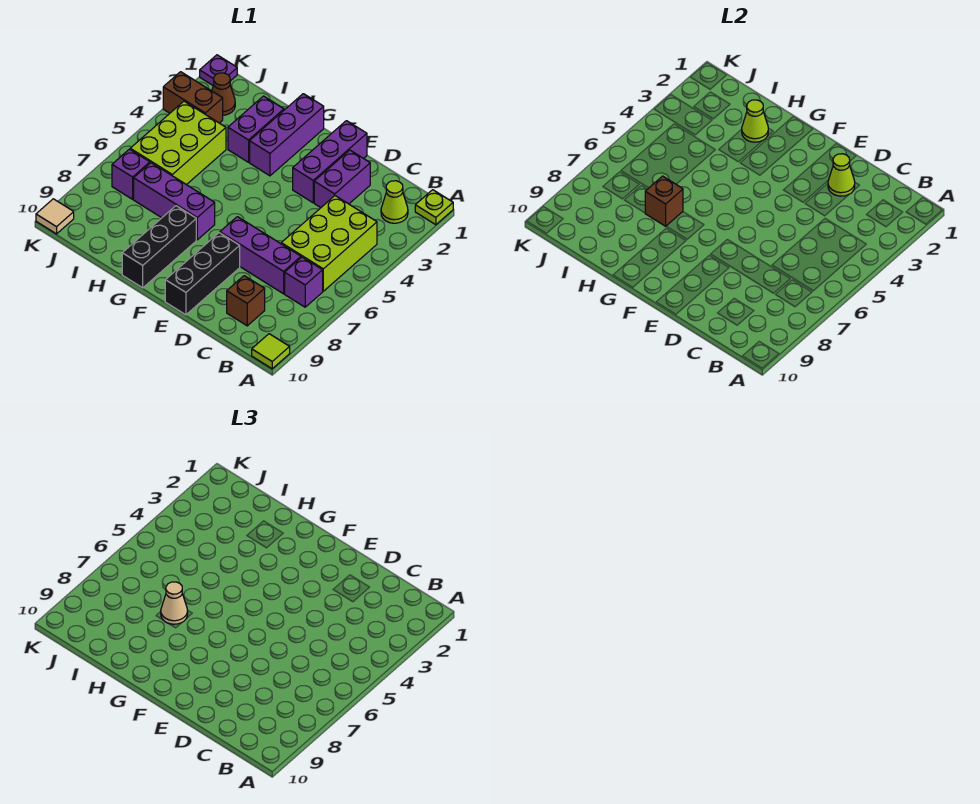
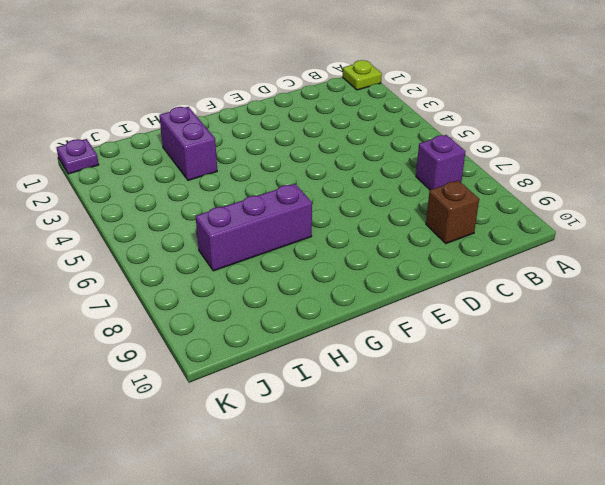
none -> lime tile A10 level 1
none -> lime cone B2 level 1
none -> lime brick B4:C6 level 1

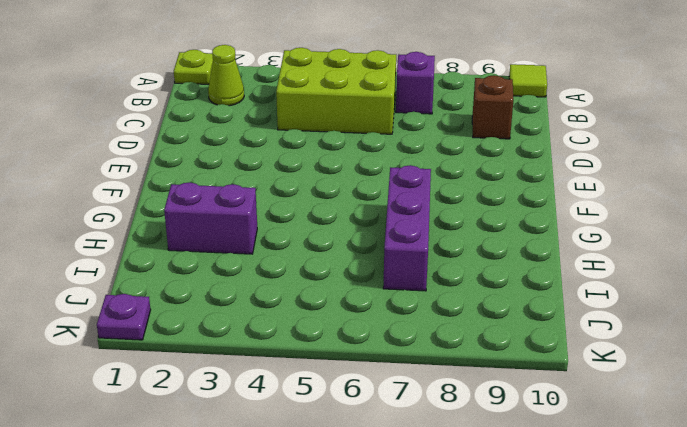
none -> purple brick C7:E7 level 1
none -> purple brick D2:D3 level 1
none -> purple brick E1:E3 level 1

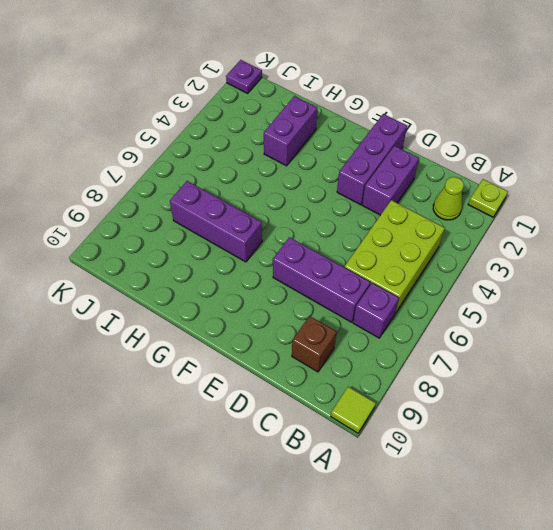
none -> black brick E8:E10 level 1
none -> purple brick G1:G3 level 1
none -> black brick G8:G10 level 1

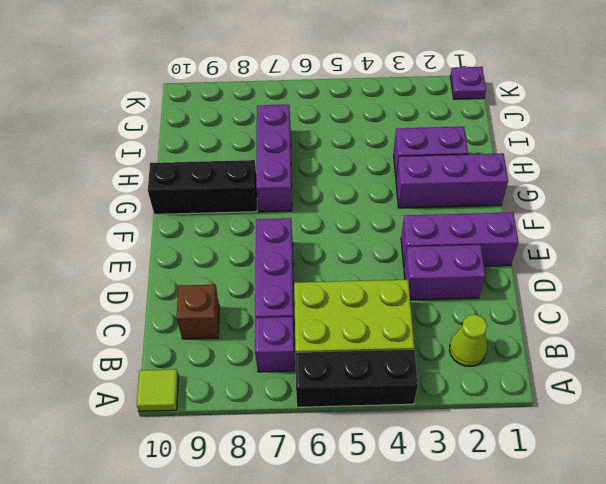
black brick A4:A6 level 1 -> black brick E8:E10 level 1
none -> lime plate A1 level 1
none -> lime brick I4:J6 level 1
none -> brown cone J2 level 1

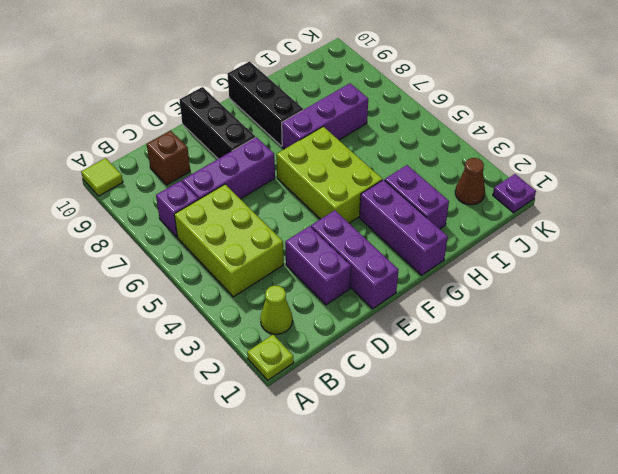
lime brick F4:G6 level 1 -> lime brick I4:J6 level 1
none -> brown brick J3:K3 level 1
none -> purple brick J7 level 1
none -> tan tile K10 level 1

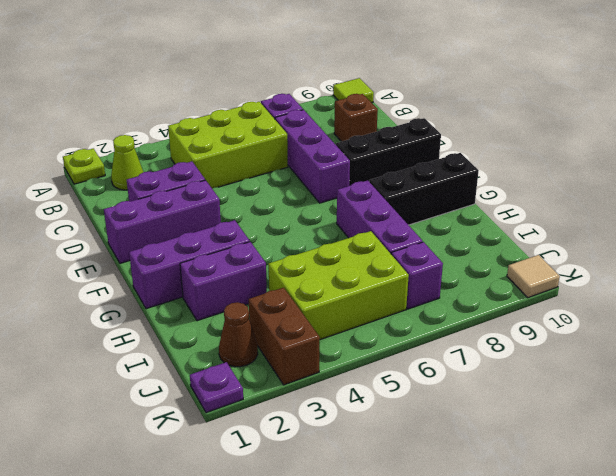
none -> lime cone D2 level 2
none -> lime cone H2 level 2
none -> brown brick H7 level 2

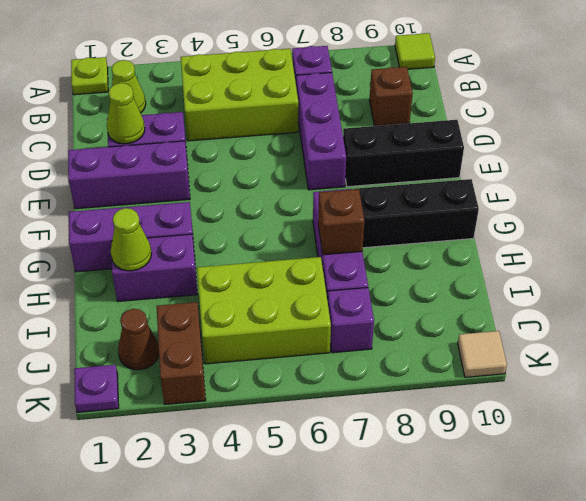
none -> tan cone H7 level 3

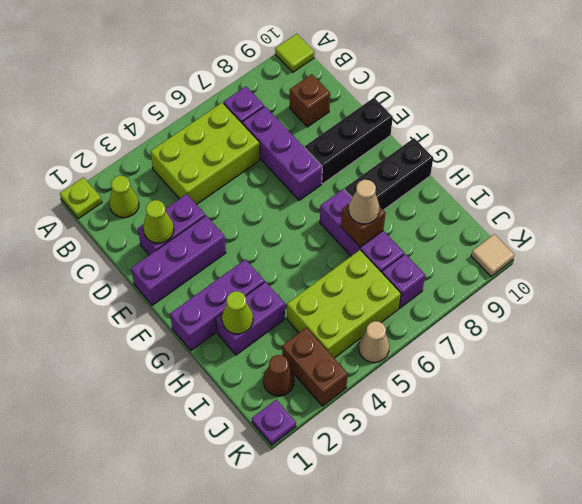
tan cone K5 level 1 -> none

